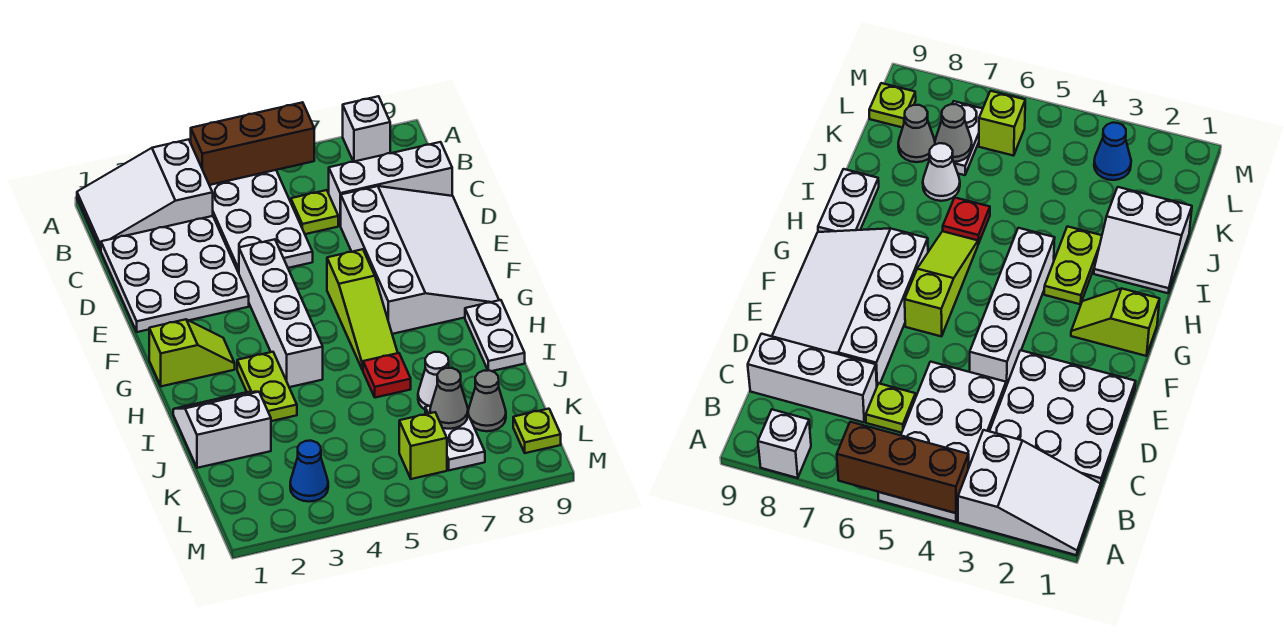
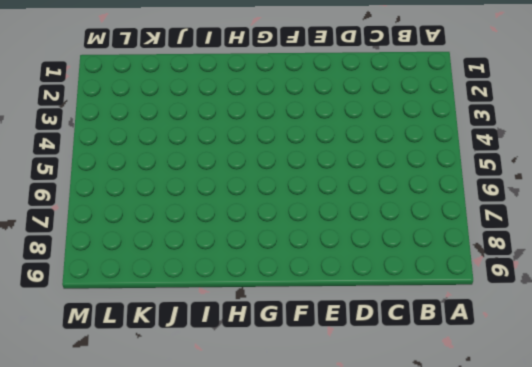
none -> white slope A1:B3 level 1 top 3
none -> white plate A4:D5 level 1
none -> white brick A8 level 1

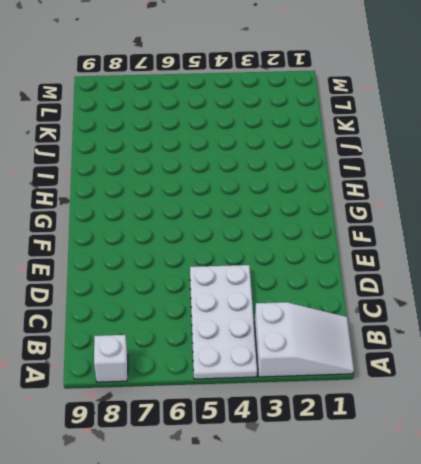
none -> white plate C1:E3 level 1
none -> lime plate C6 level 1
none -> white brick C7:C9 level 1

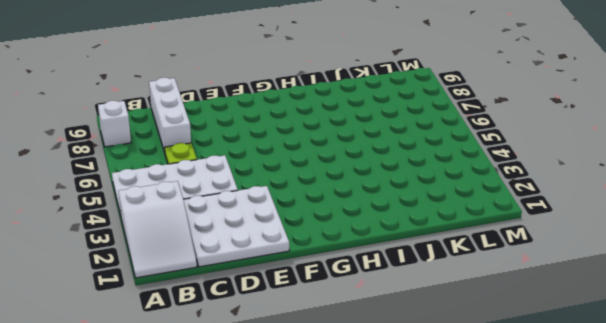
none -> white slope D7:G9 level 1 top 7
none -> white brick E4:H4 level 1
none -> lime slope F6:H6 level 1 top F

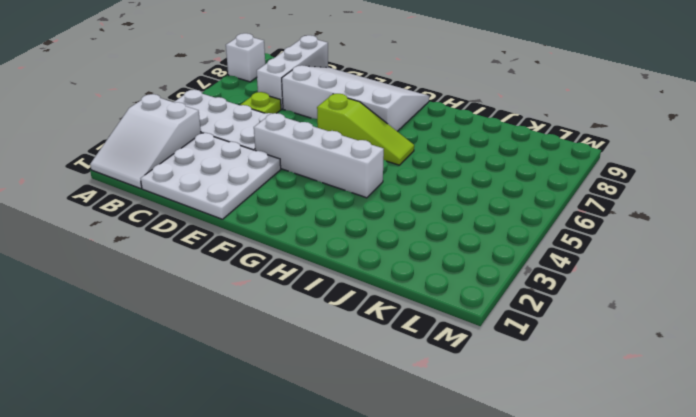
none -> lime slope G1:G2 level 1 top 1
none -> lime plate H3:I3 level 1
none -> white plate H9:I9 level 1

